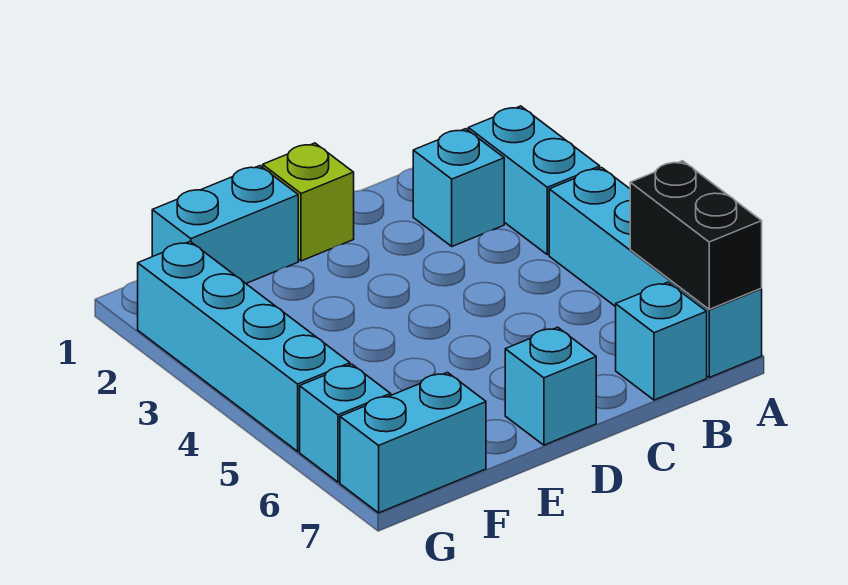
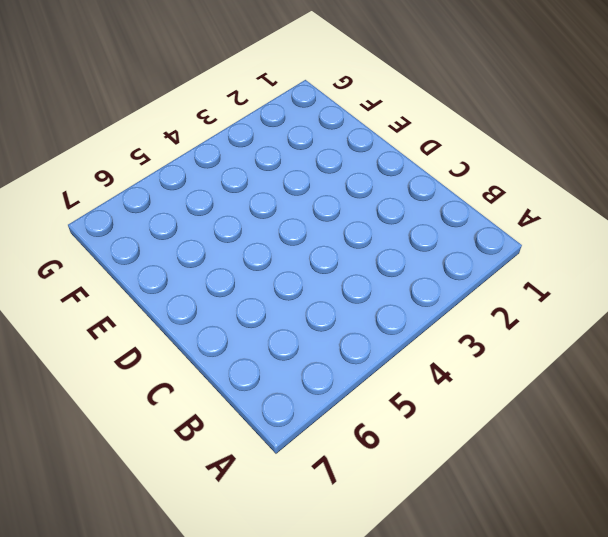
none -> cyan brick A2:A3 level 1
none -> cyan brick A4:A7 level 1

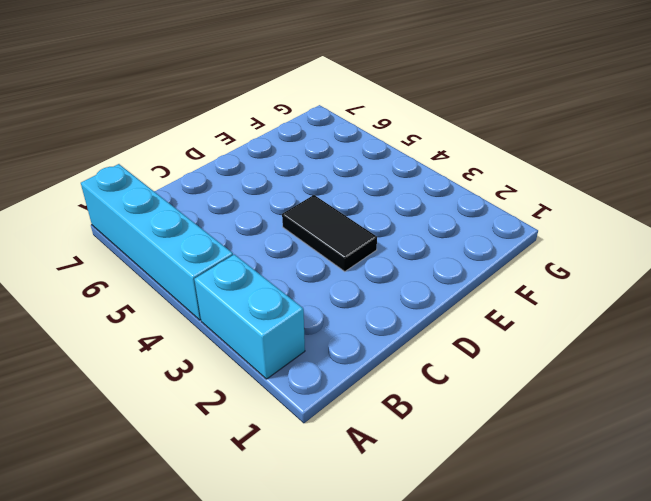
black tile D3:D4 level 1 -> none
none -> cyan brick B2 level 1
none -> cyan brick B7 level 1

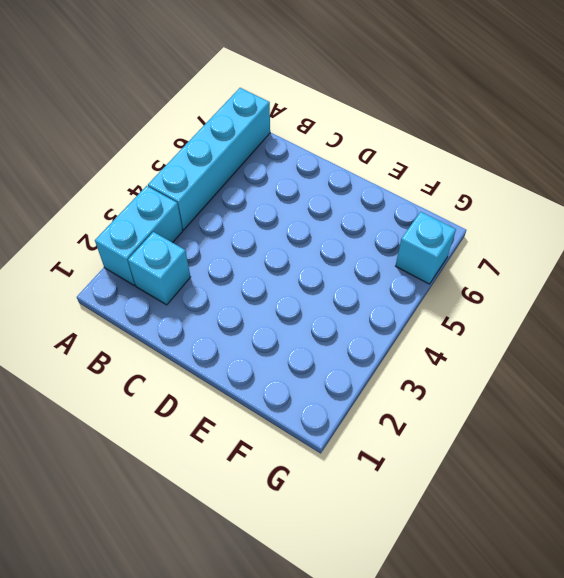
none -> cyan brick B7 level 1
none -> lime brick D1 level 1

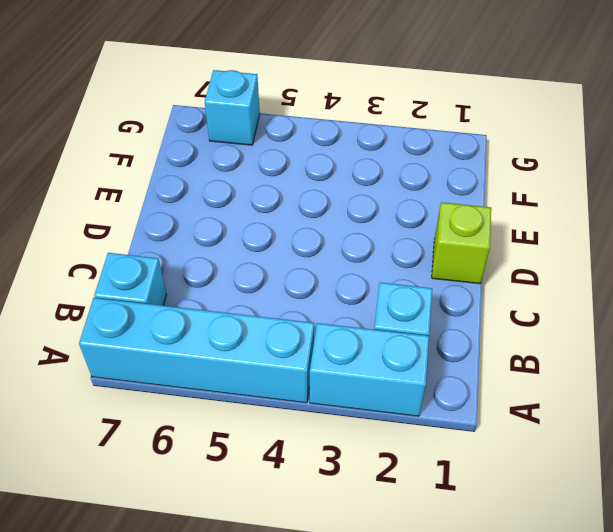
none -> cyan brick D7 level 1
none -> cyan brick E1:F1 level 1

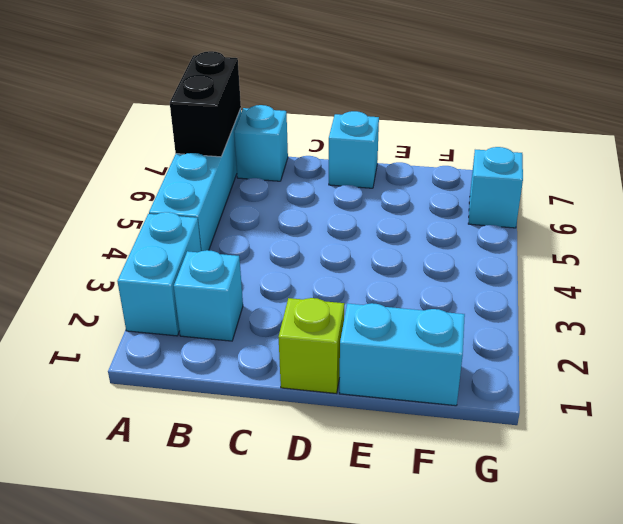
none -> cyan brick F7:G7 level 1
none -> cyan brick G2:G5 level 1

